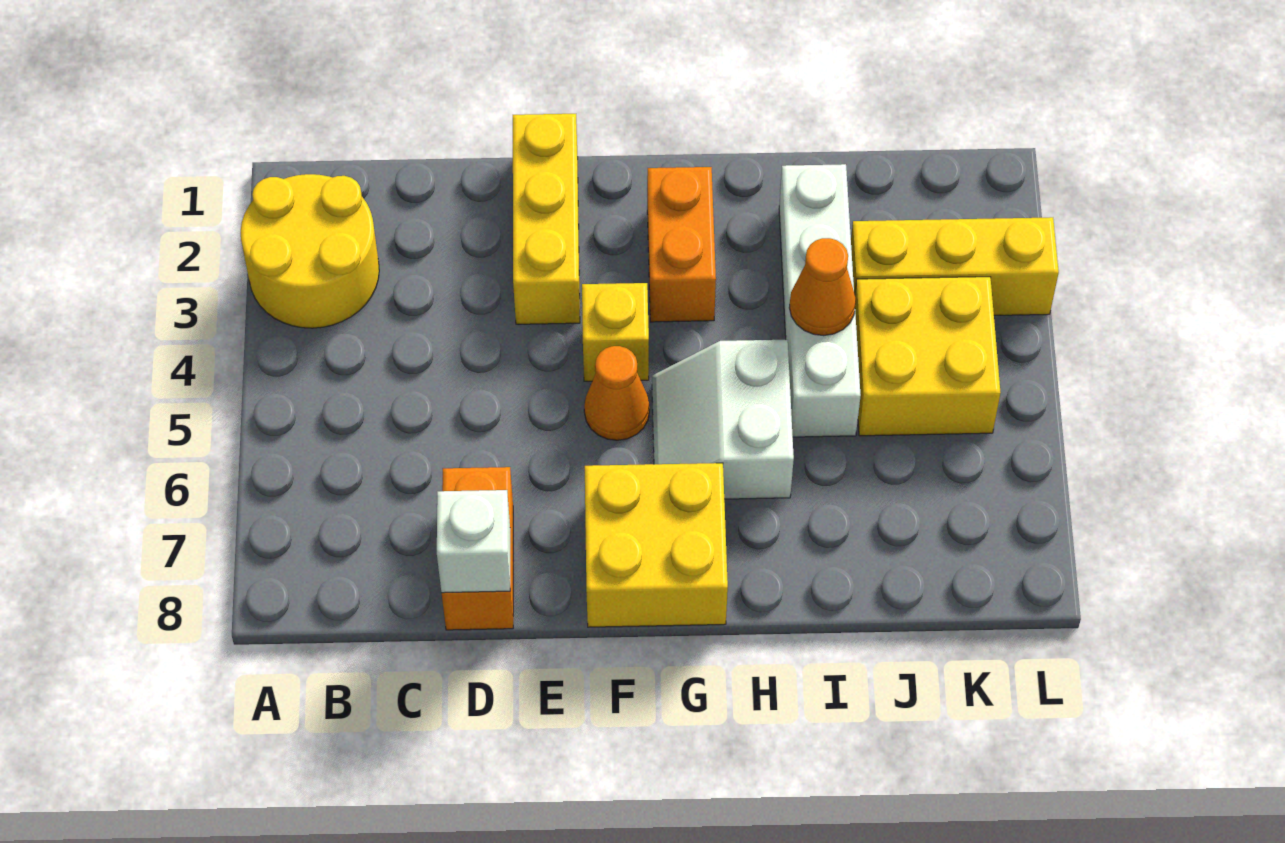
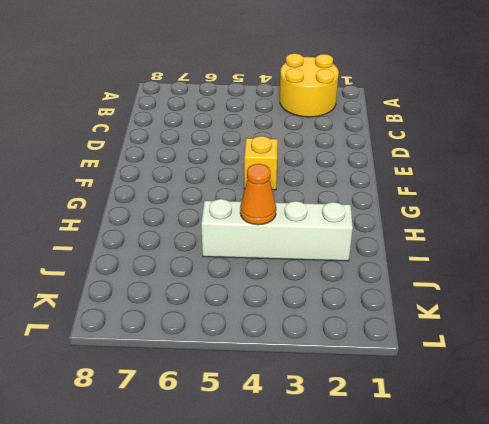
none -> orange brick D7:D8 level 1
none -> yellow brick E1:E3 level 1
none -> orange cone F5 level 1

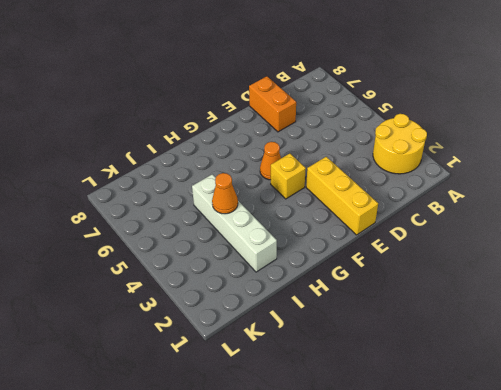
none -> yellow brick F7:G8 level 1
none -> orange brick G2:G3 level 1
none -> white slope G5:H6 level 1 top H

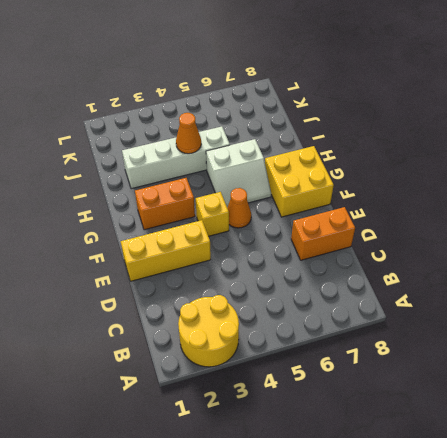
none -> yellow brick J3:L3 level 1
none -> yellow brick J4:K5 level 1
none -> white brick D8 level 2

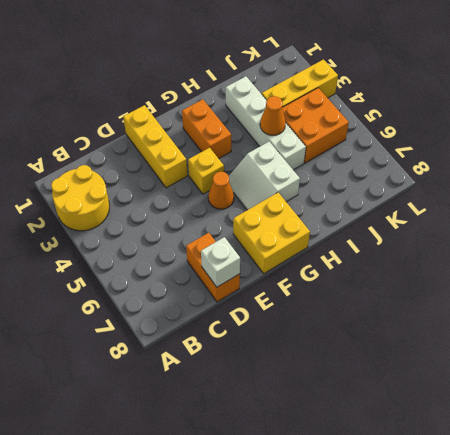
orange brick J4:K5 level 1 -> yellow brick J4:K5 level 1

